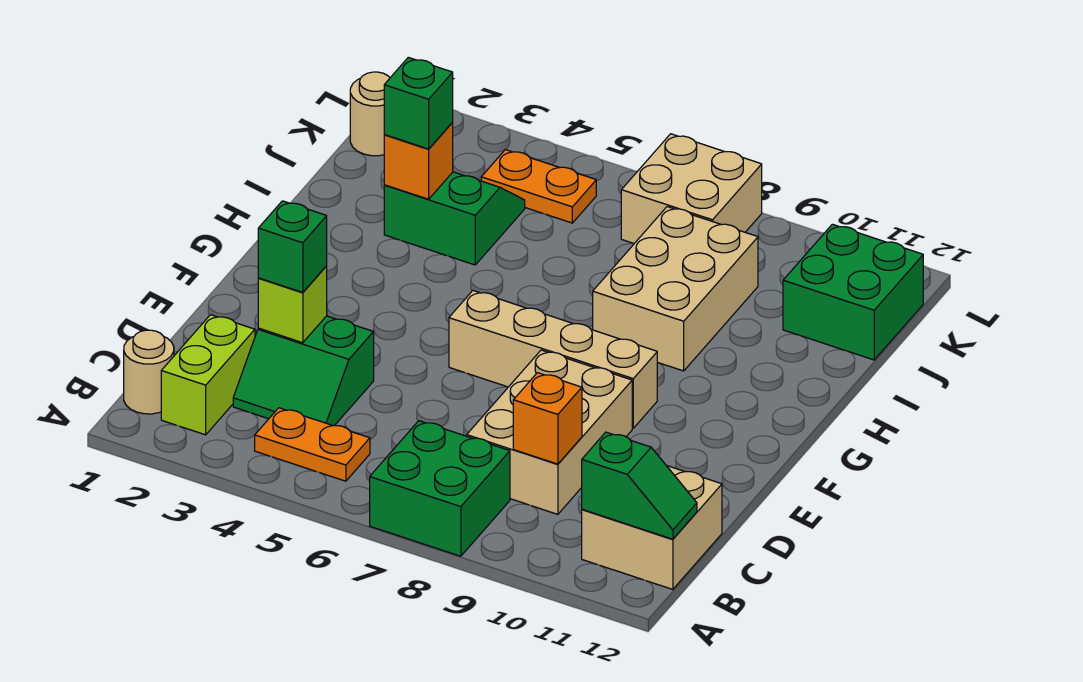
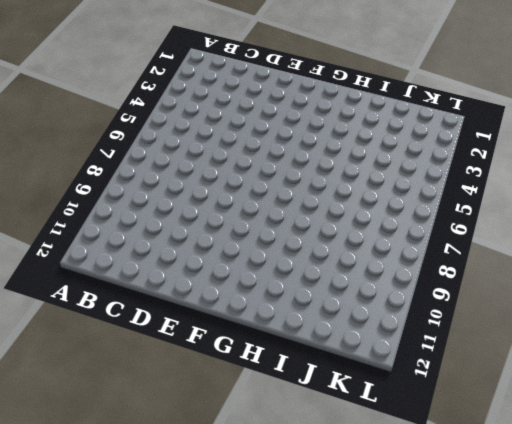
none -> green brick A7:B8 level 1
none -> tan round brick B1 level 1
none -> lime brick B2:C2 level 1

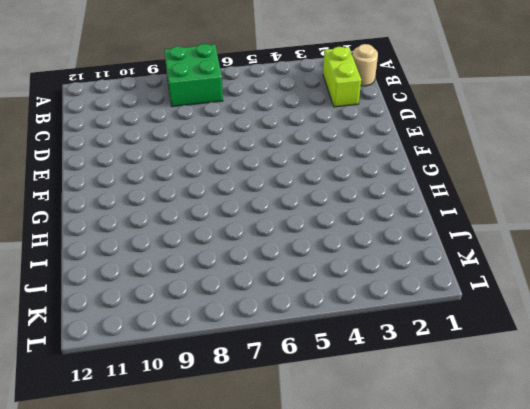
none -> orange plate B4:B5 level 1
none -> tan brick B11:C12 level 1
none -> green slope C3:D4 level 1 top D

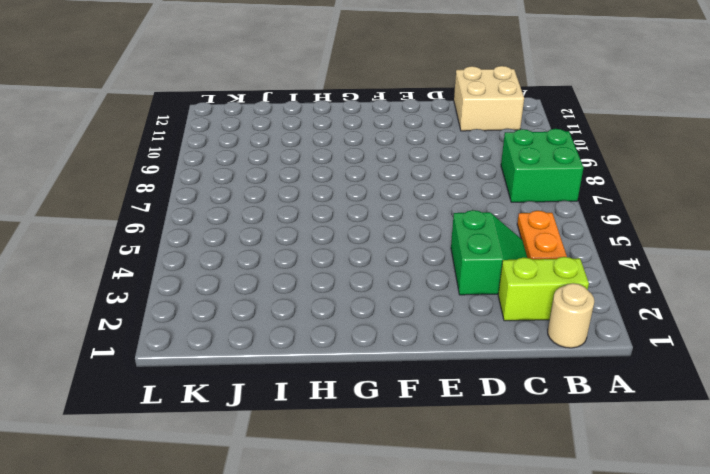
none -> tan brick C8:E9 level 1
none -> tan brick F6:F9 level 1
none -> tan brick H8:J9 level 1

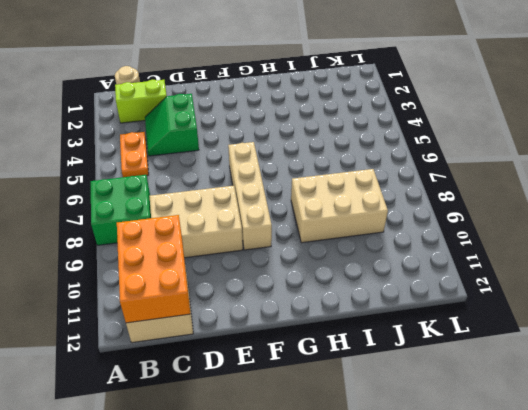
orange brick B10:C12 level 2 -> green slope B11:B12 level 2 top 11
none -> green slope I3:J4 level 1 top I
none -> green brick J11:K12 level 1
none -> tan round brick K1 level 1

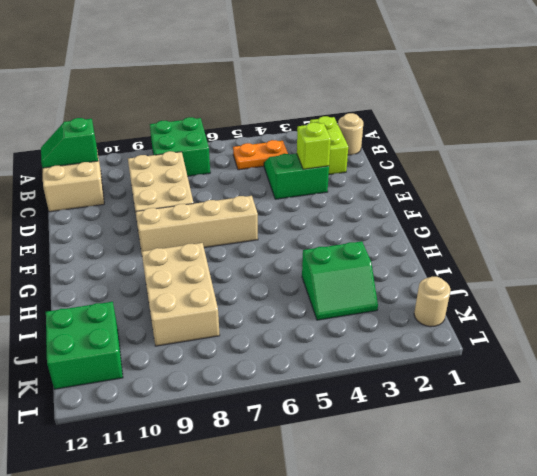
none -> orange plate K4:K5 level 1
none -> tan brick K7:L8 level 1
none -> orange brick C9 level 2

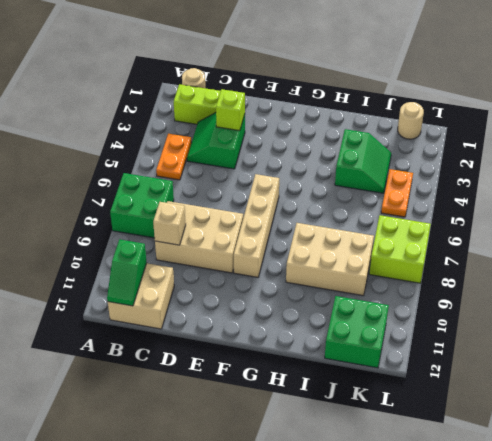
tan brick C9 level 2 -> orange brick C9 level 2
lime brick K7:L8 level 1 -> tan brick K7:L8 level 1
none -> orange brick I3 level 2
none -> green brick D3 level 3
none -> green brick I3 level 3

